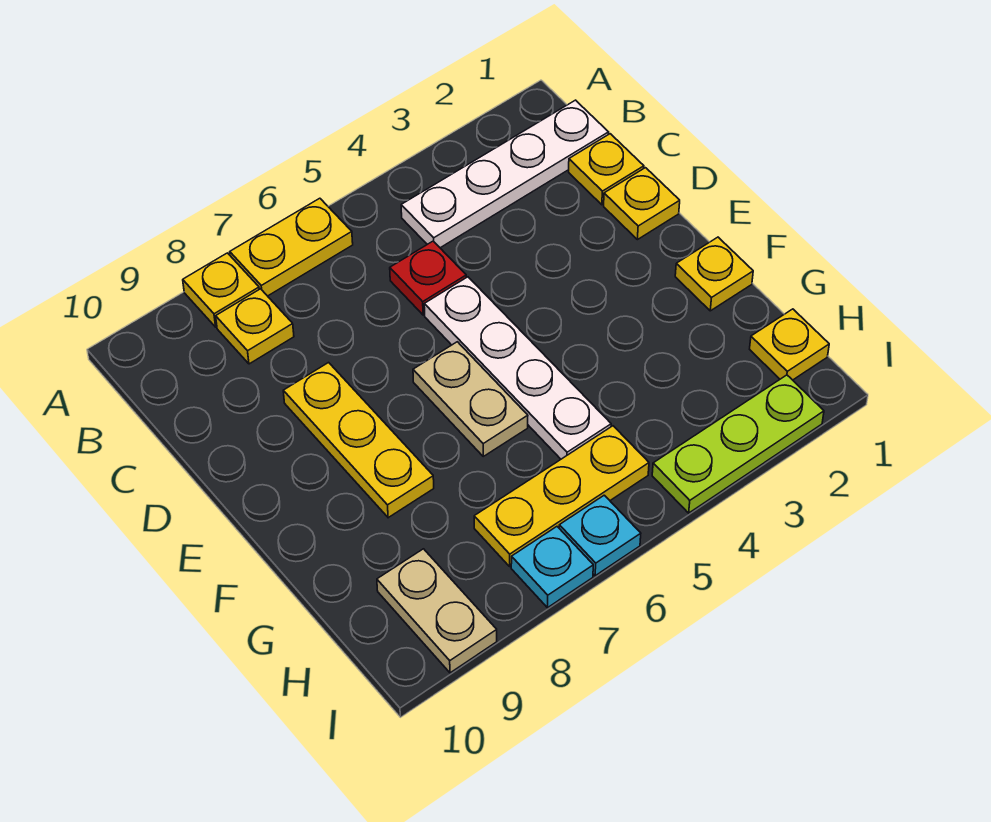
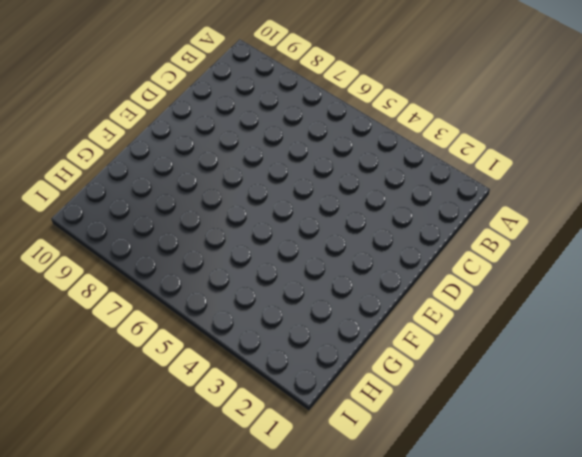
none -> yellow plate A6:A7 level 1
none -> yellow plate A8 level 1
none -> white plate B1:B4 level 1

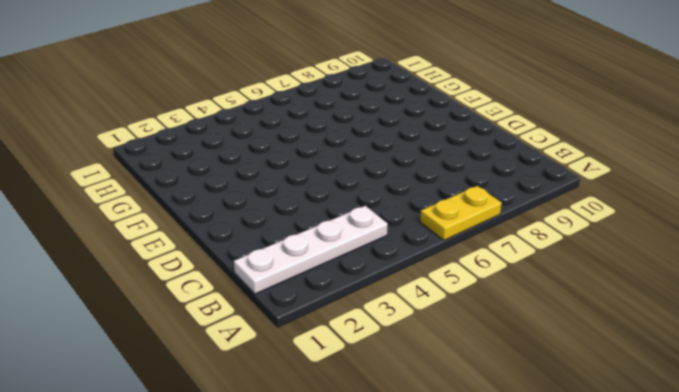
none -> yellow plate A8 level 1
none -> yellow plate B8 level 1
none -> yellow plate C1 level 1

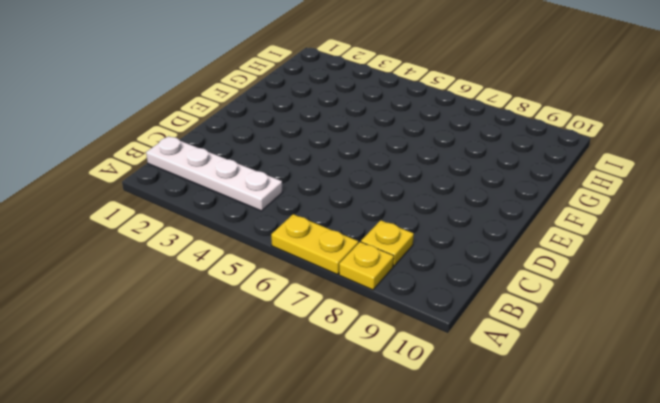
none -> yellow plate C1 level 1
none -> red plate C5 level 1
none -> yellow plate D1 level 1

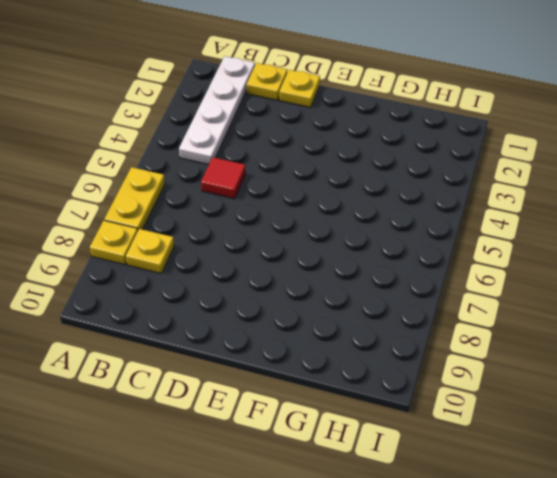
red tile C5 level 1 -> red plate C5 level 1
none -> white plate D5:G5 level 1
none -> yellow plate D8:F8 level 1
none -> tan plate E6:F6 level 1

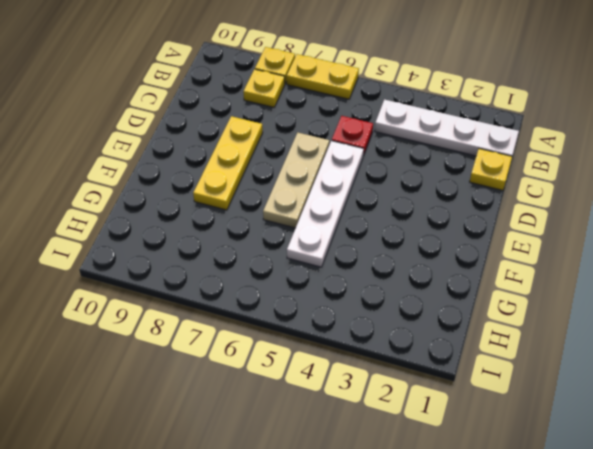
tan plate D6:F6 level 1 -> tan plate E6:F6 level 1
none -> yellow plate D1 level 1
none -> yellow plate F1 level 1
none -> yellow plate H1 level 1

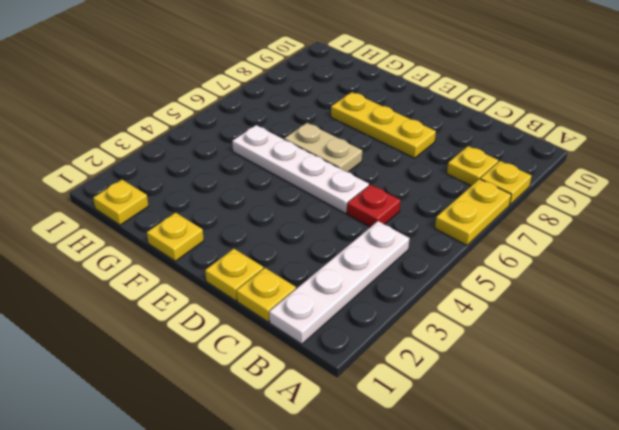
none -> yellow plate H5:H7 level 1
none -> tan plate H9:I9 level 1
none -> lime plate I2:I4 level 1

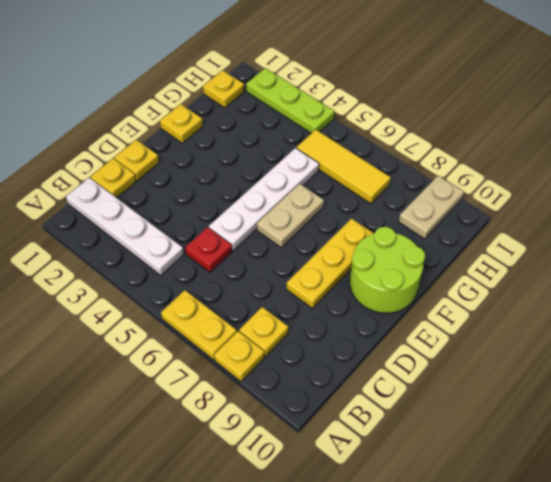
lime round brick E9:F10 level 1 -> none
yellow tile H5:H7 level 1 -> yellow plate H5:H7 level 1
none -> cyan plate I6 level 1
none -> cyan plate I7 level 1

